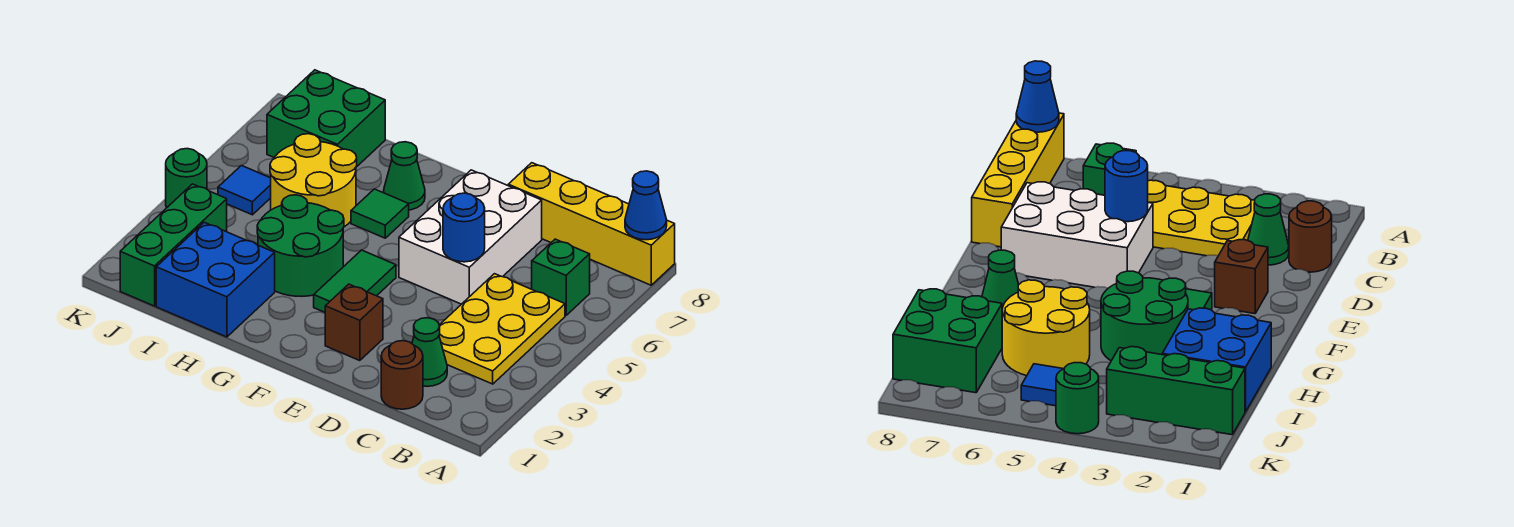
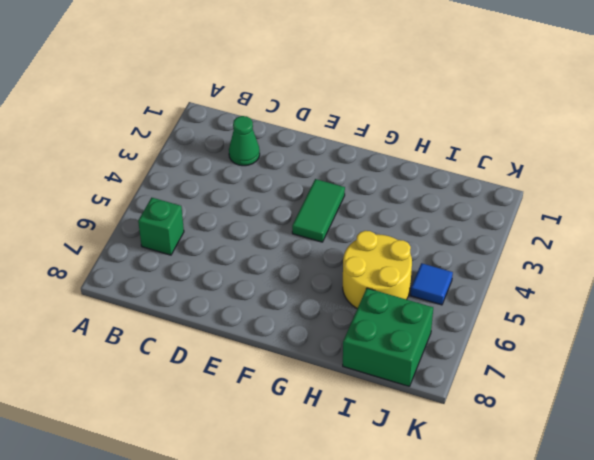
none -> yellow brick A8:D8 level 1
none -> yellow plate B3:C5 level 1
none -> brown round brick C1 level 1

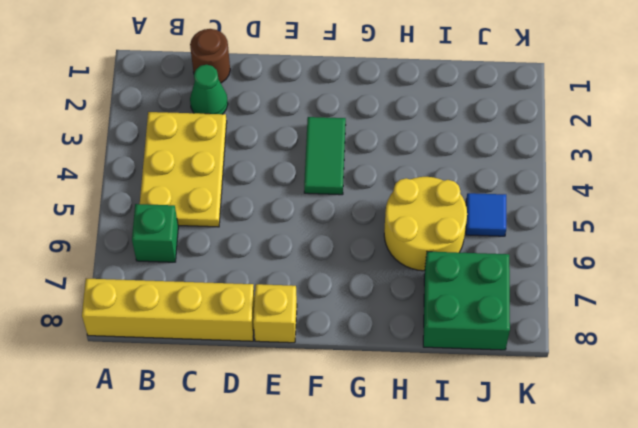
yellow brick E8 level 1 -> none
none -> white brick D5:E7 level 1
none -> brown brick E2 level 1
none -> green round brick G3:H4 level 1

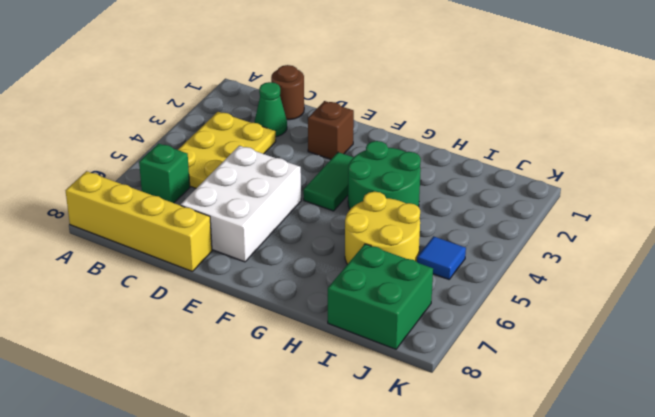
none -> green tile G6 level 1
none -> green cone G7 level 1
none -> blue brick H1:I2 level 1

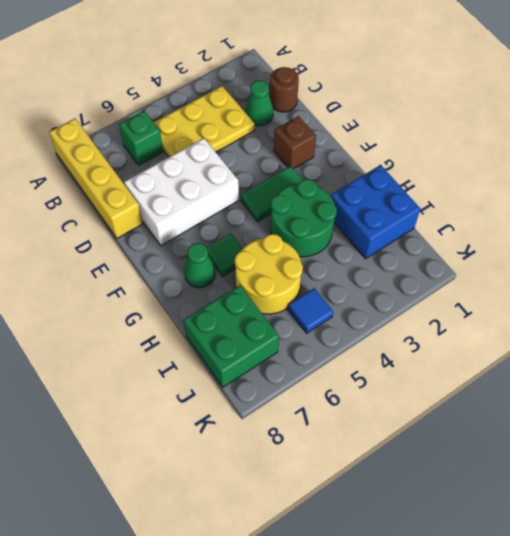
none -> green brick J1:J3 level 1
none -> green round brick K4 level 1
none -> blue cone A8 level 2

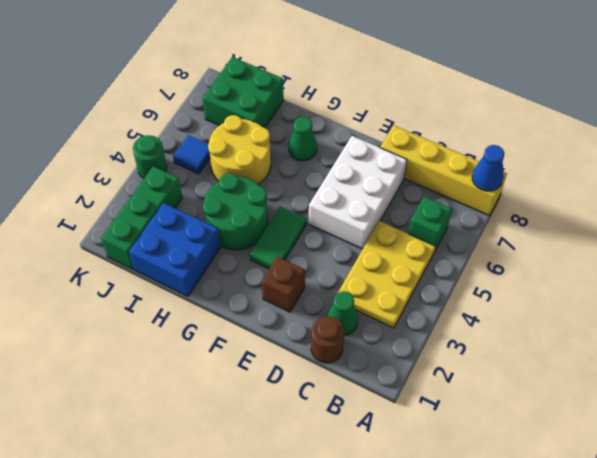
none -> green tile G6 level 1
none -> blue round brick D5 level 2

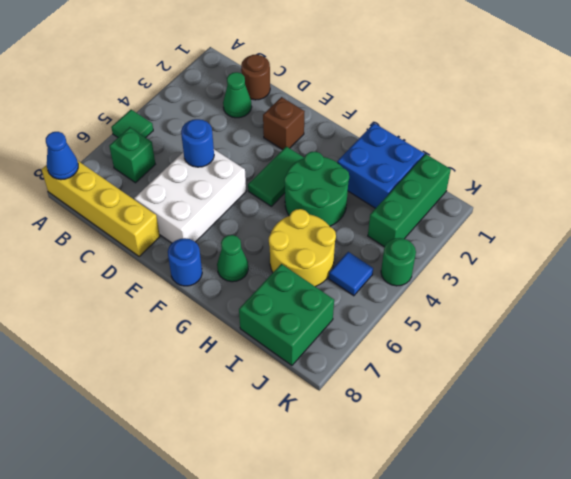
green tile A5 level 1 -> green tile G6 level 1
blue round brick F8 level 1 -> none
none -> yellow plate B3:C5 level 1

